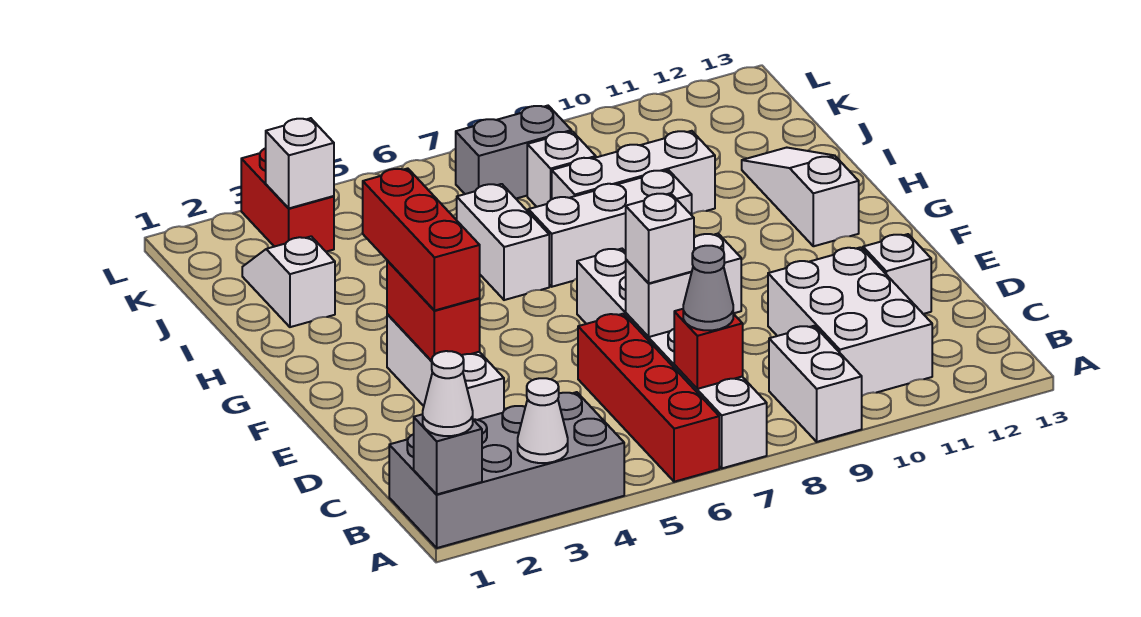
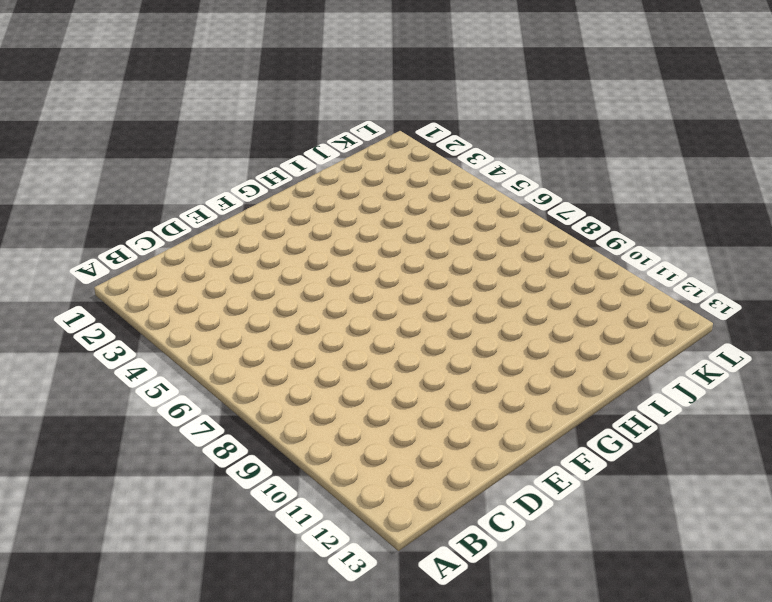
none -> grey brick A1:B4 level 1
none -> red brick A6:D6 level 1
none -> white brick A7:F7 level 1

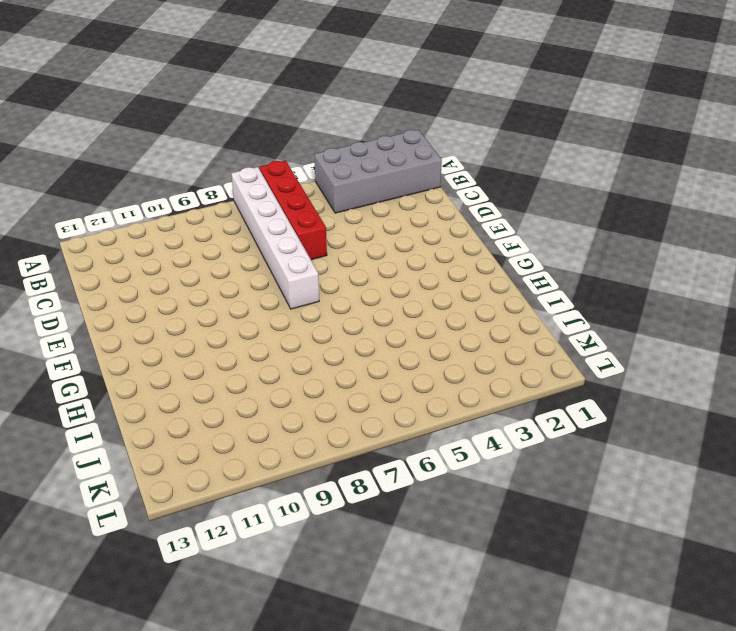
none -> white brick A9:B9 level 1
none -> white brick B10:D11 level 1
none -> white brick D3:F3 level 1

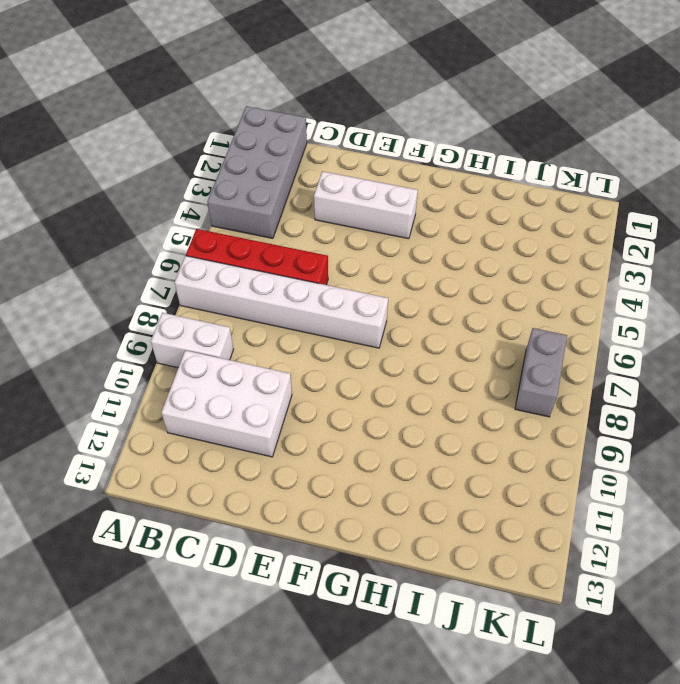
none -> white brick D12 level 1
none -> white slope G12:I12 level 1 top G
none -> white brick H6:I6 level 1

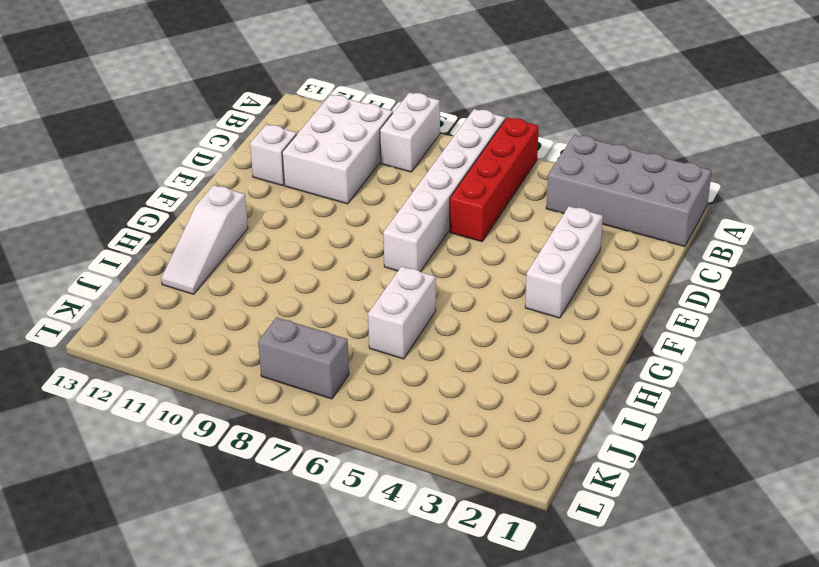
none -> white brick H7:H9 level 1
none -> white slope I2:J2 level 1 top I
none -> white brick I8:I10 level 1

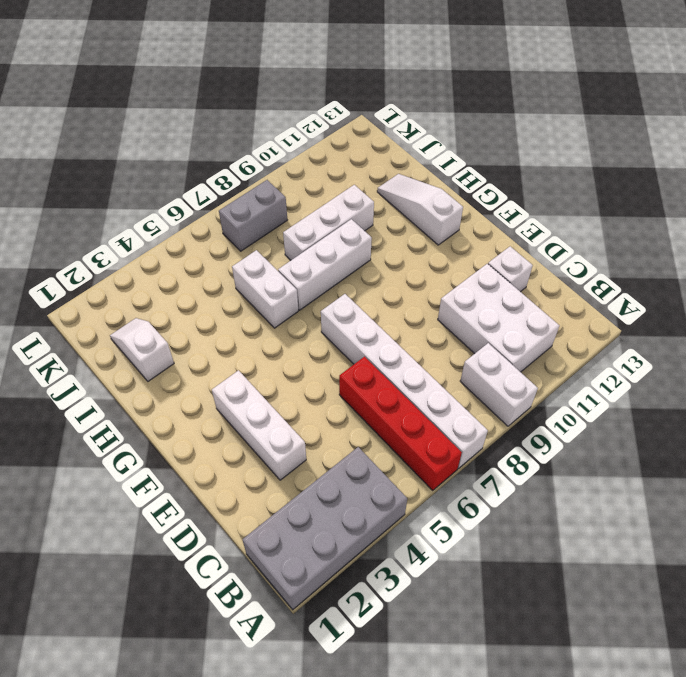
none -> white brick J8 level 1
none -> red brick K3:L3 level 1
none -> grey brick A1 level 2

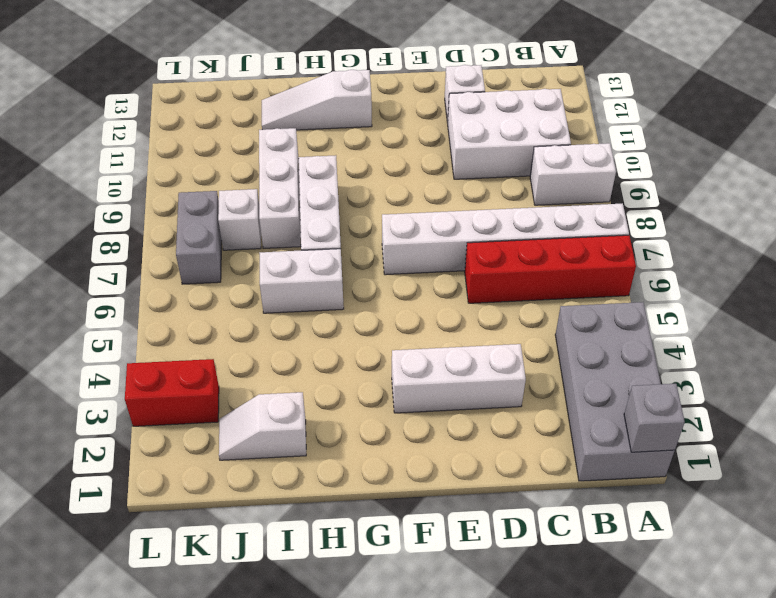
none -> white cone A3 level 2
none -> red brick B7 level 2
none -> white brick D7:D8 level 2

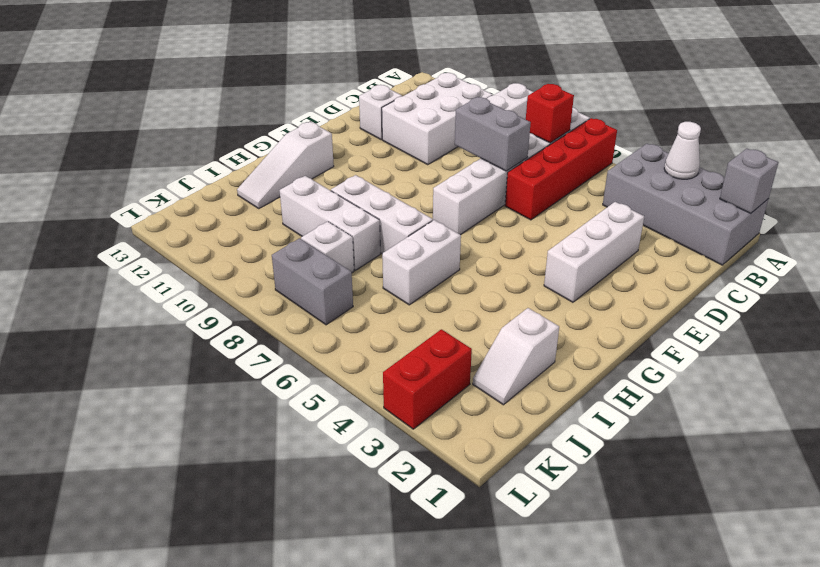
grey brick D7:D8 level 2 -> white brick D7:D8 level 2
none -> red brick E3:F3 level 2
none -> white brick K3 level 2
none -> white cone A1 level 3

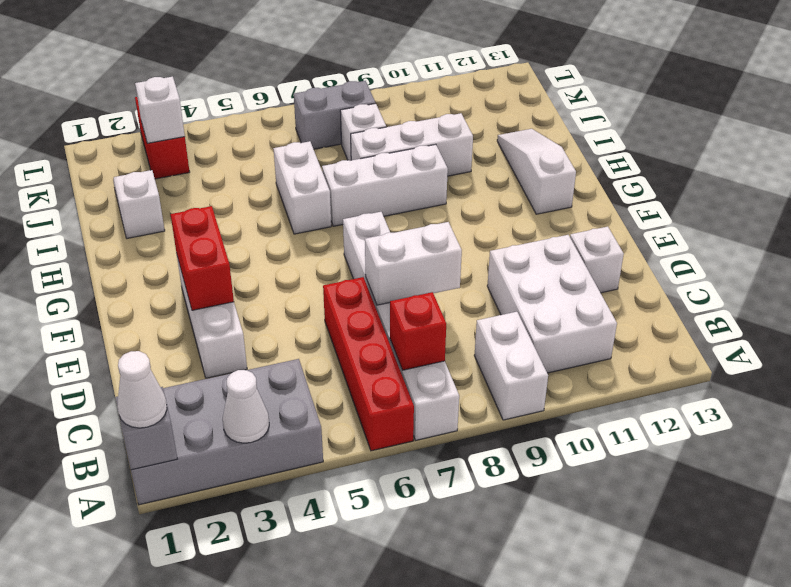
none -> grey cone B7 level 3
none -> white brick D7 level 3
none -> red brick E3:G3 level 3

